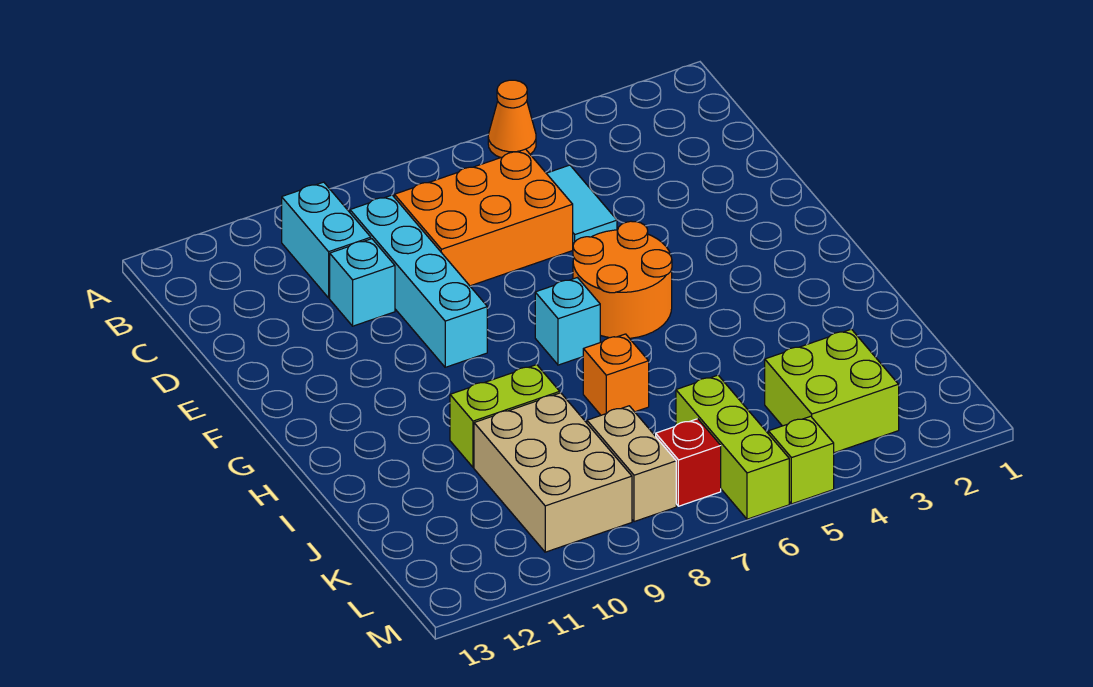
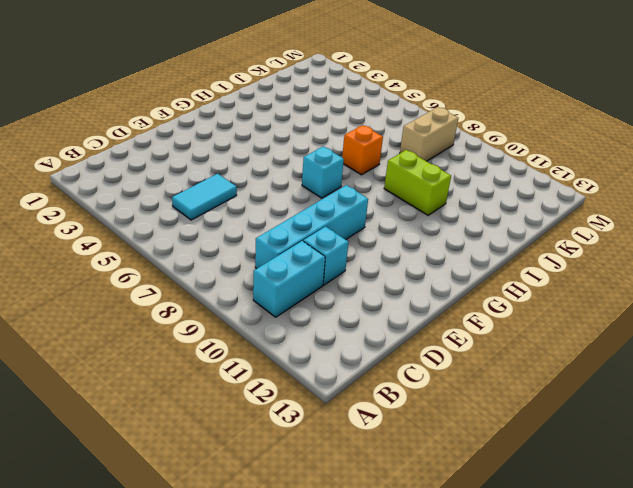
none -> orange cone A5 level 1
none -> orange brick C6:D8 level 1
none -> orange round brick F5:G6 level 1

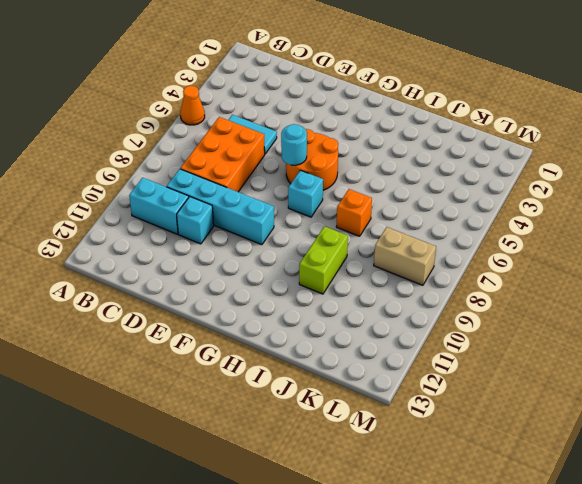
cyan round brick F6 level 2 -> none
none -> tan brick J9:L10 level 1
none -> lime brick K3:L4 level 1
none -> lime brick K6:M6 level 1

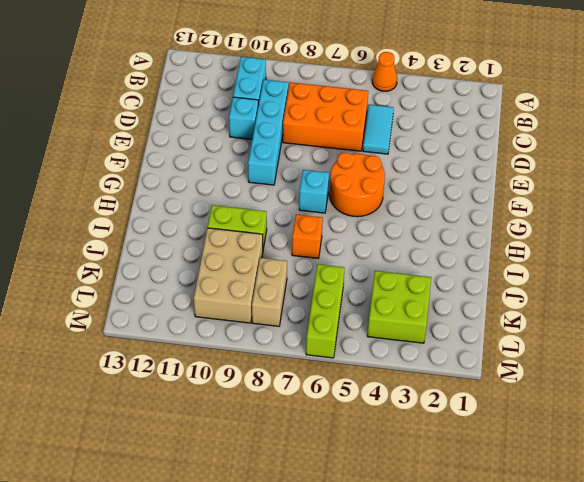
none -> red brick L7 level 1
none -> lime brick M5 level 1

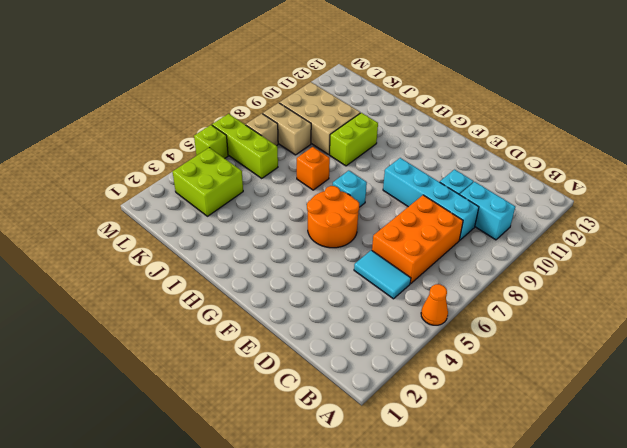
tan brick L7 level 1 -> red brick L7 level 1

